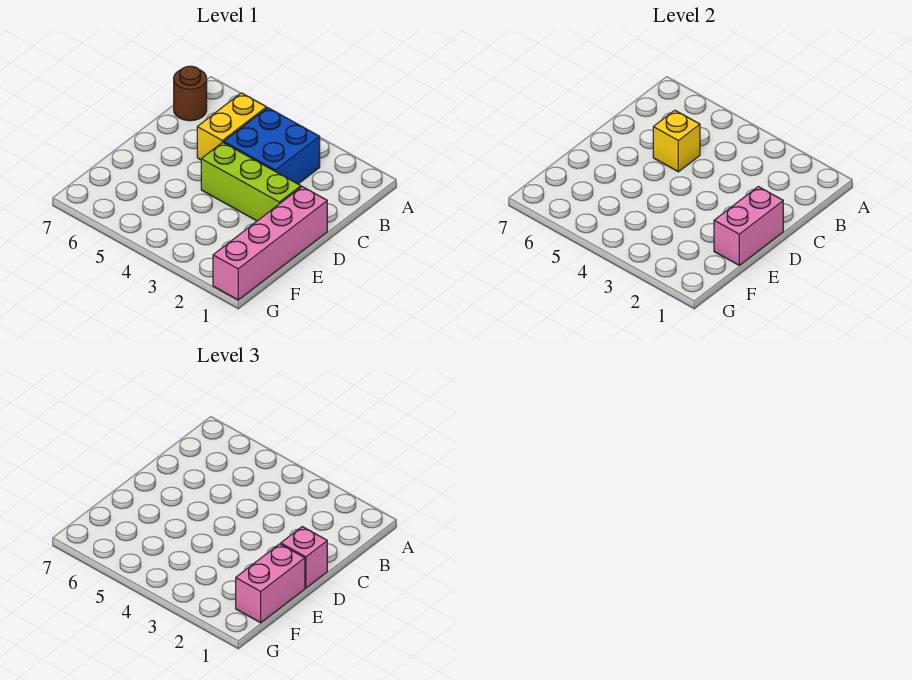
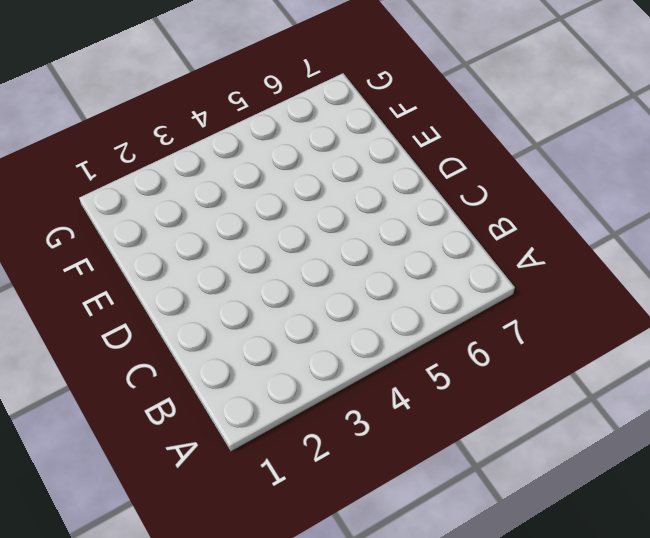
none -> blue brick B3:C4 level 1
none -> yellow brick B5:C5 level 1

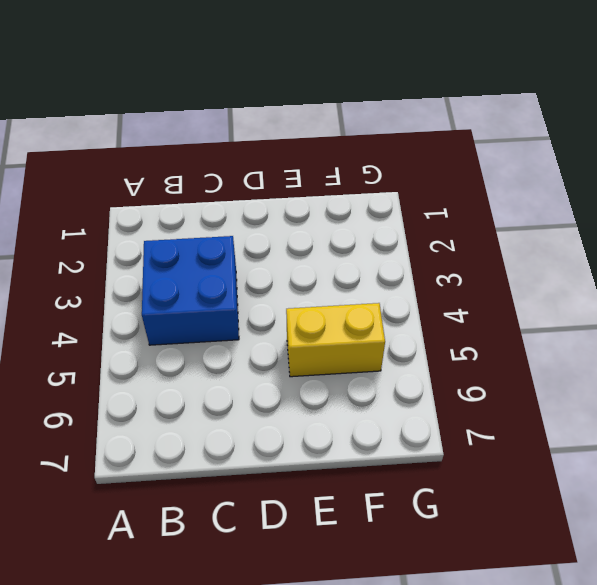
yellow brick E5:F5 level 1 -> yellow brick B5:C5 level 1
none -> brown round brick B7 level 1
none -> pink brick D1:G1 level 1

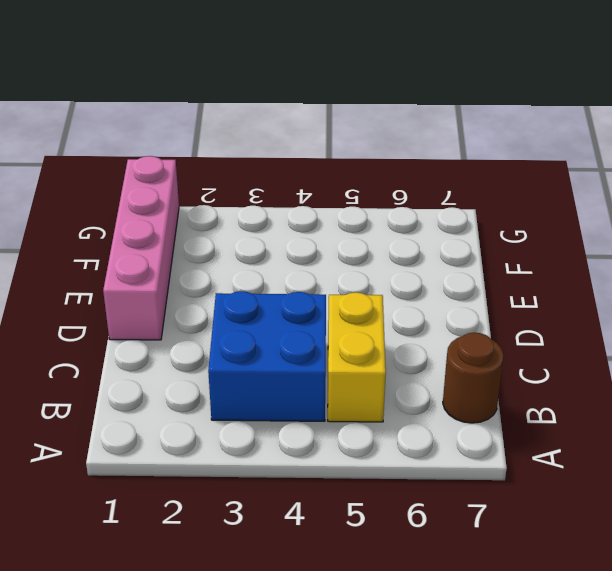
none -> lime brick D2:D4 level 1
none -> yellow brick C5 level 2

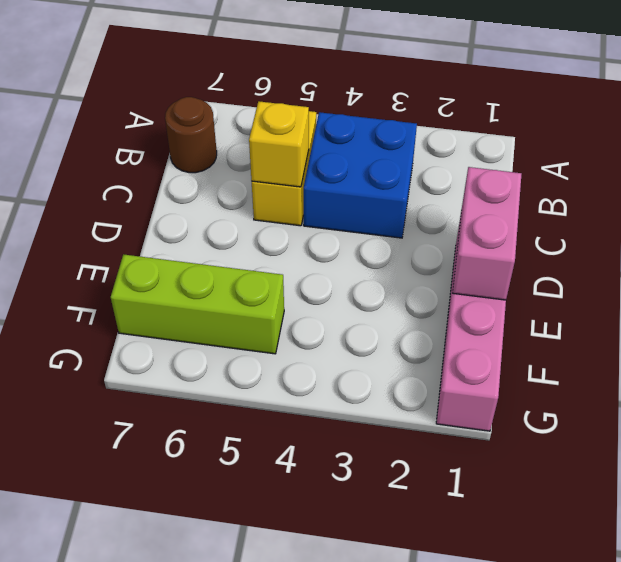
lime brick F5:F7 level 1 -> lime brick D2:D4 level 1
none -> pink brick D1 level 3
none -> pink brick E1:F1 level 3

